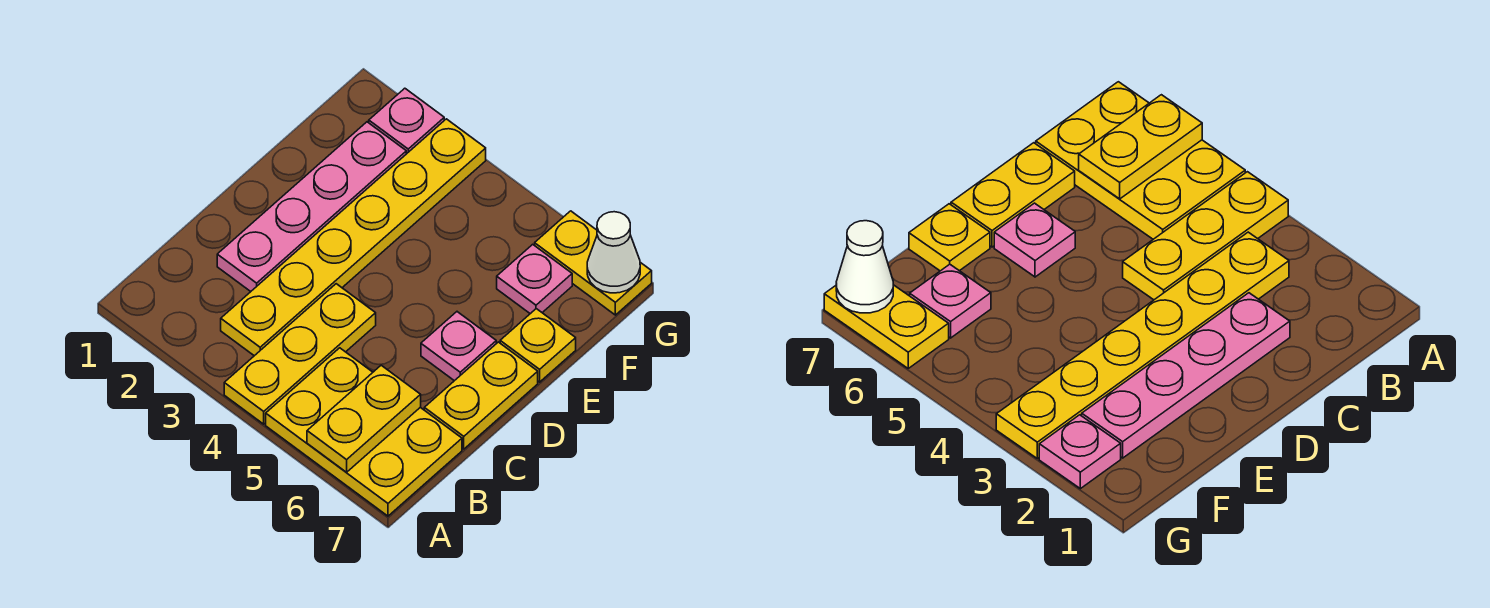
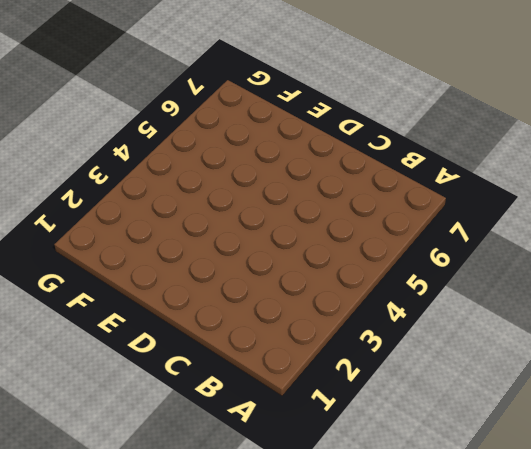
none -> yellow plate A4:C4 level 1
none -> yellow plate A5:B7 level 1
none -> yellow plate B3:G3 level 1

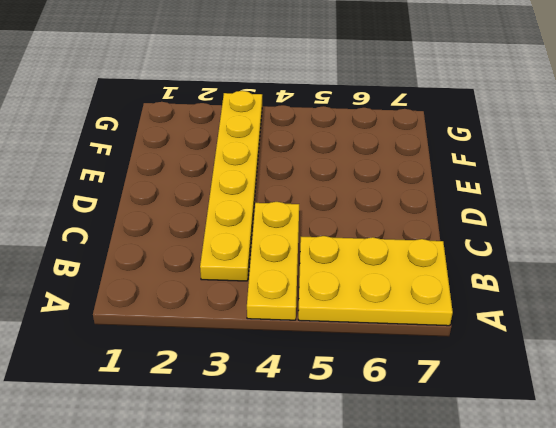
none -> pink plate C2:F2 level 1
none -> yellow plate C7:D7 level 1
none -> pink plate D6 level 1

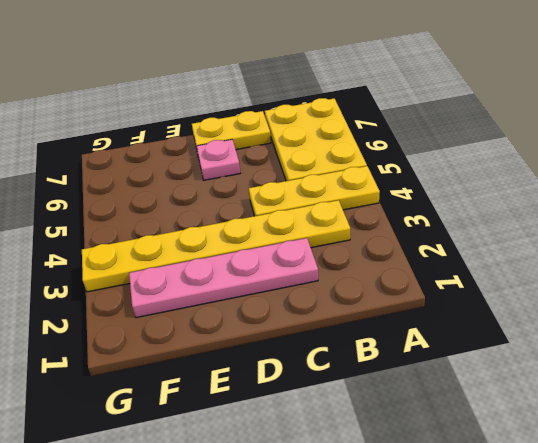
none -> yellow plate E7 level 1
none -> pink plate F6 level 1
none -> pink plate G2 level 1

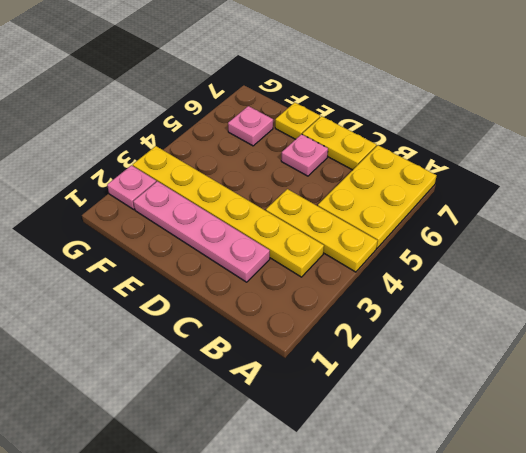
none -> yellow plate G6:G7 level 1
none -> yellow plate A6:B6 level 2
none -> white cone G7 level 2

